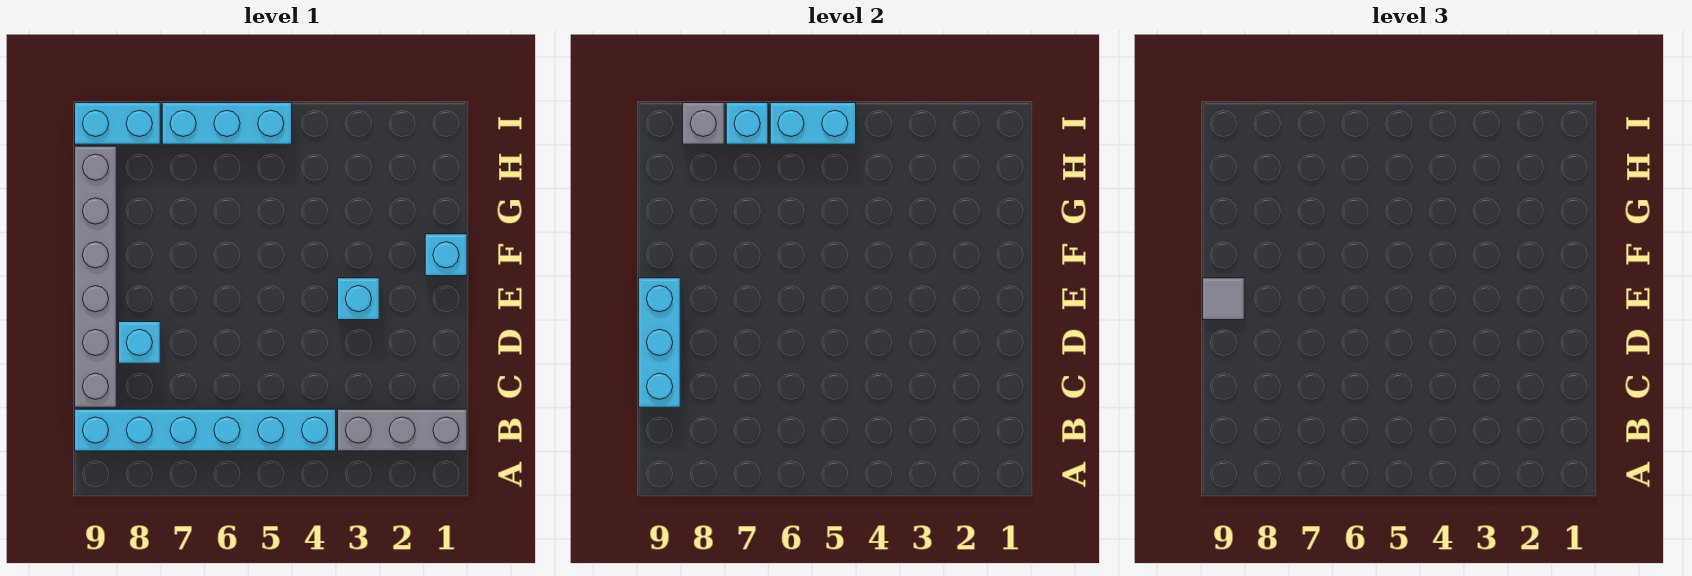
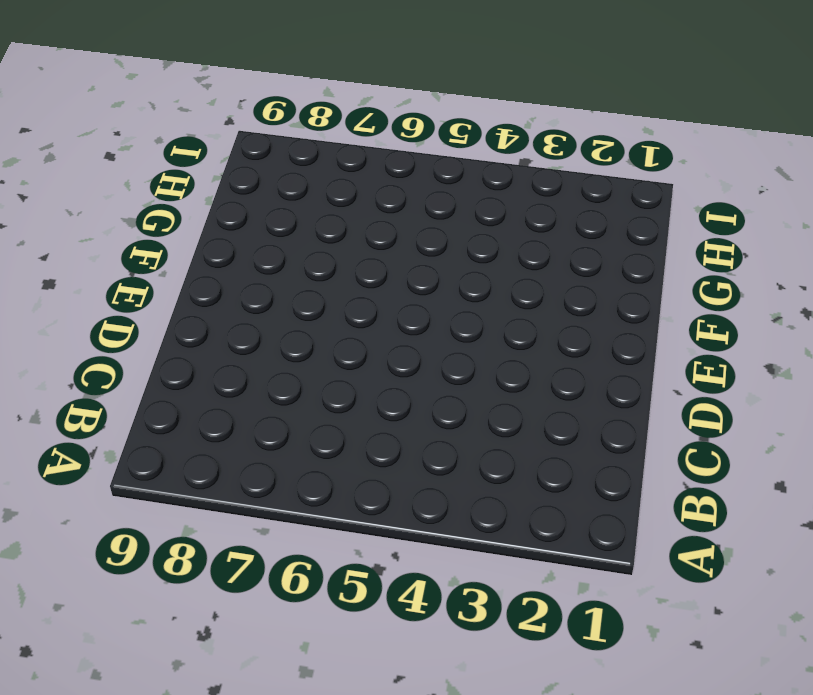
none -> grey brick B1:B3 level 1
none -> cyan brick B4:B9 level 1
none -> grey brick C9:H9 level 1

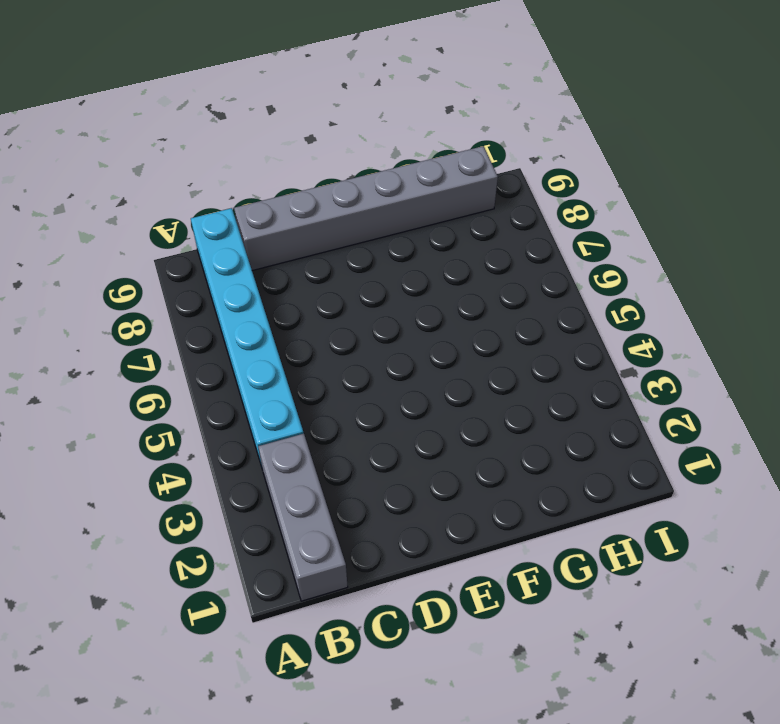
none -> cyan brick D8 level 1
none -> cyan brick E3 level 1
none -> cyan brick F1 level 1

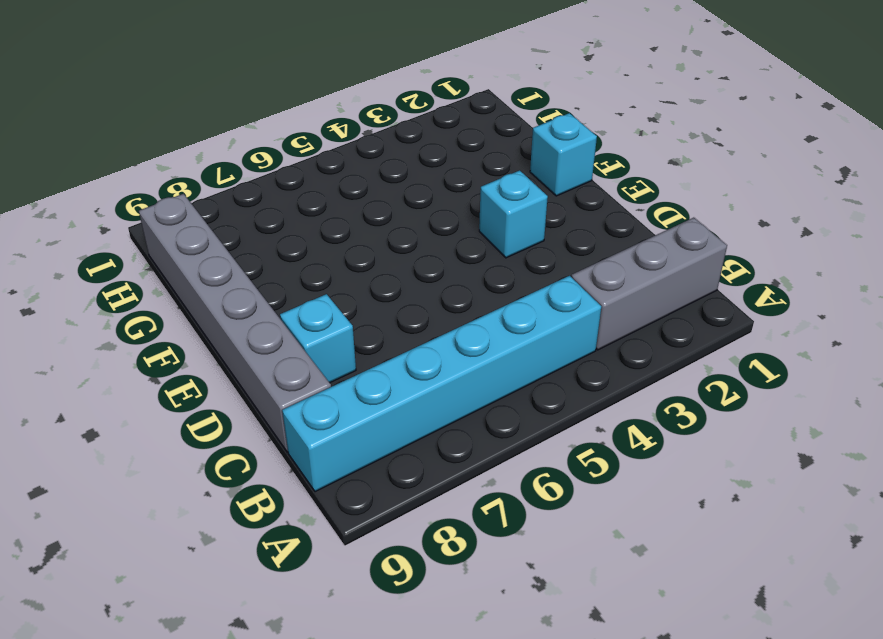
none -> cyan brick I5:I7 level 1
none -> cyan brick I8:I9 level 1
none -> cyan brick C9:E9 level 2

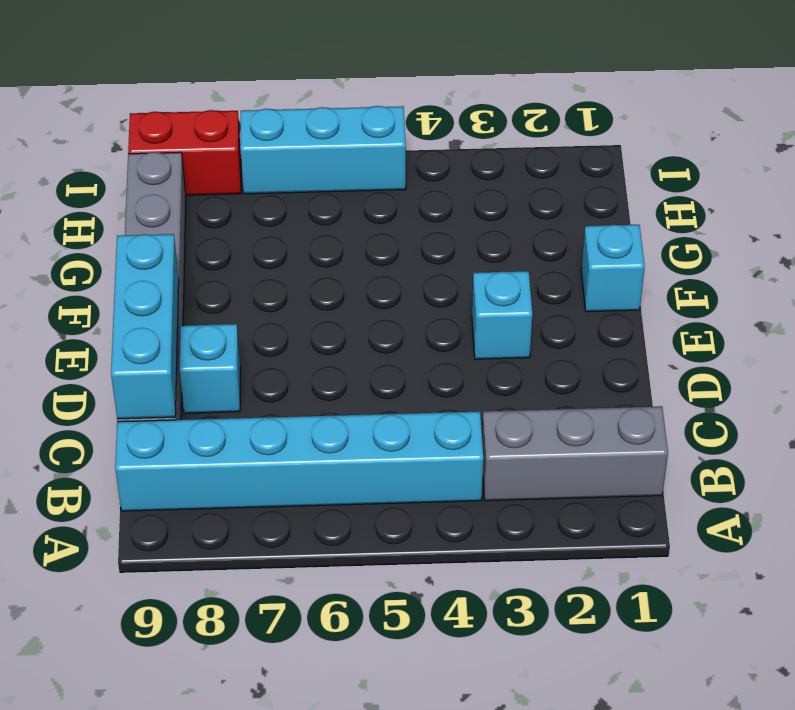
red brick I8:I9 level 1 -> cyan brick I8:I9 level 1
none -> cyan brick I5:I6 level 2
none -> cyan brick I7 level 2
none -> grey brick I8 level 2

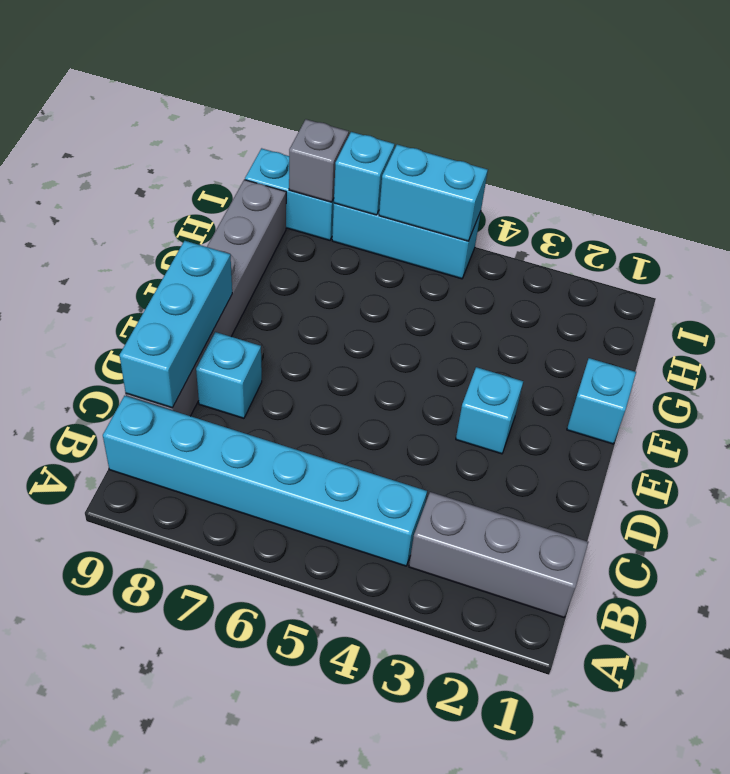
none -> grey tile E9 level 3

